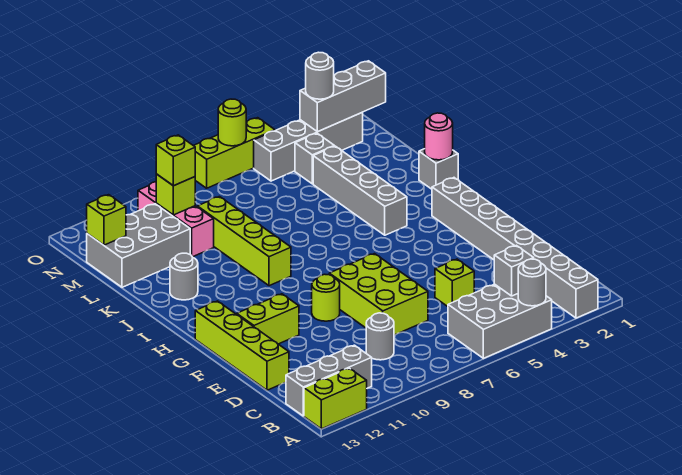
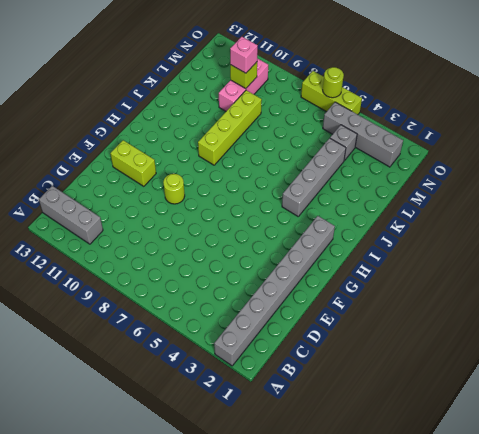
pink brick M10 level 3 -> lime brick M10 level 3
none -> grey brick A4:B6 level 1
none -> lime brick A12:A13 level 1
none -> grey round brick C9 level 1

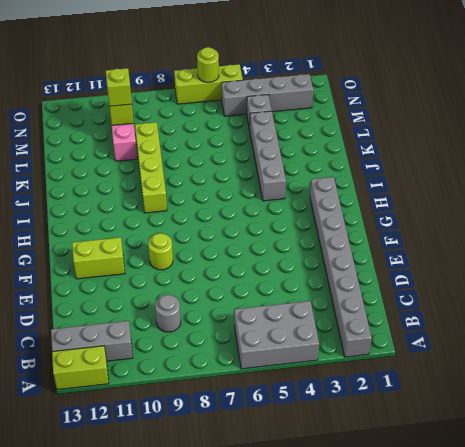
none -> lime brick D5 level 1
none -> lime brick D7:F8 level 1
none -> lime brick D13:G13 level 1

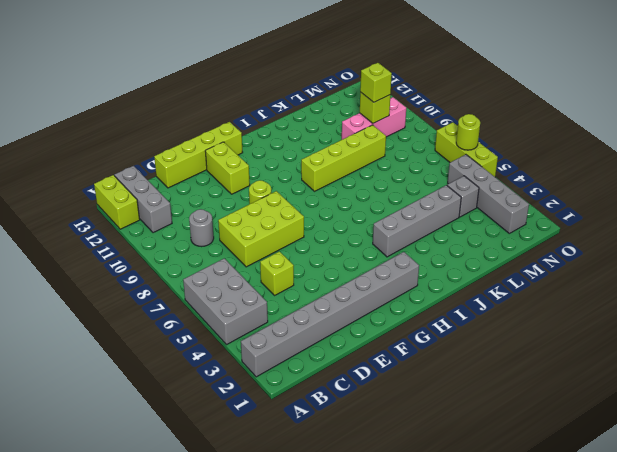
none -> grey brick J1 level 1
none -> grey round brick J12 level 1
none -> grey brick L11:M13 level 1

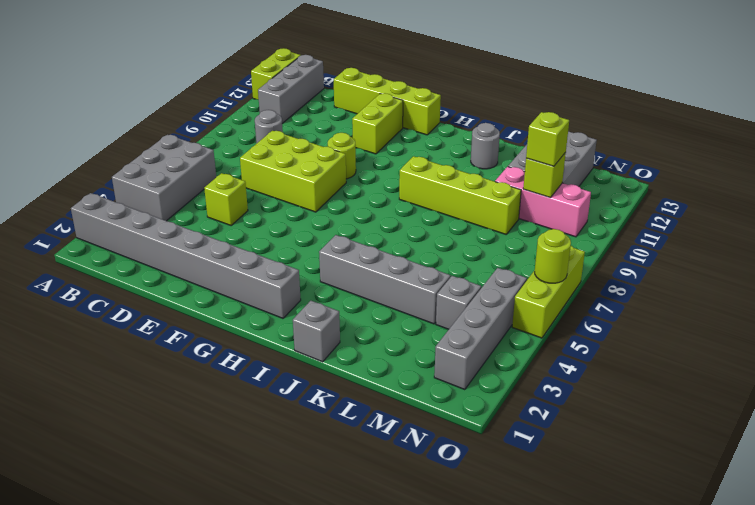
none -> grey round brick A4 level 2
none -> grey brick B4 level 2
none -> pink round brick J1 level 2

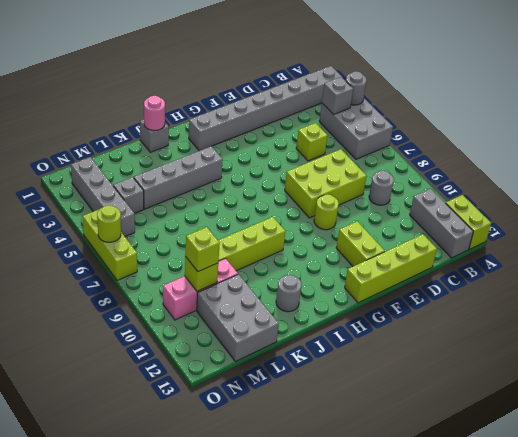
none -> lime brick M13 level 2
none -> grey brick N1:N3 level 2
none -> grey round brick N3 level 3

